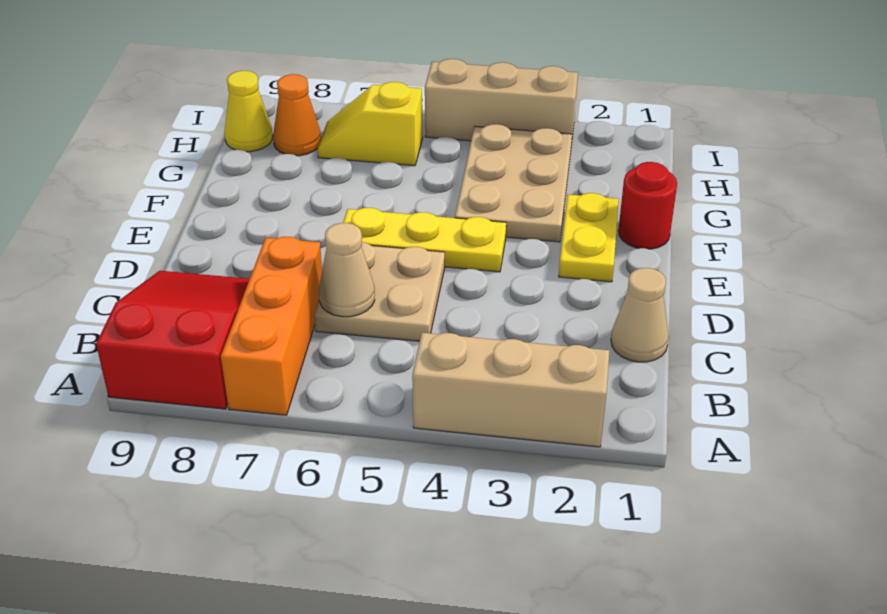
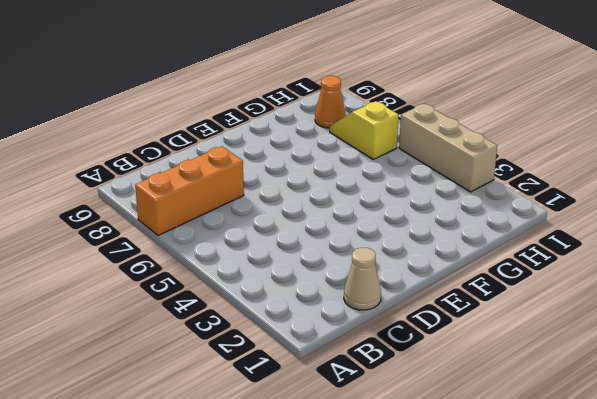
none -> tan brick A2:A4 level 1
none -> red slope A8:C9 level 1 top A
none -> tan plate C5:D6 level 1

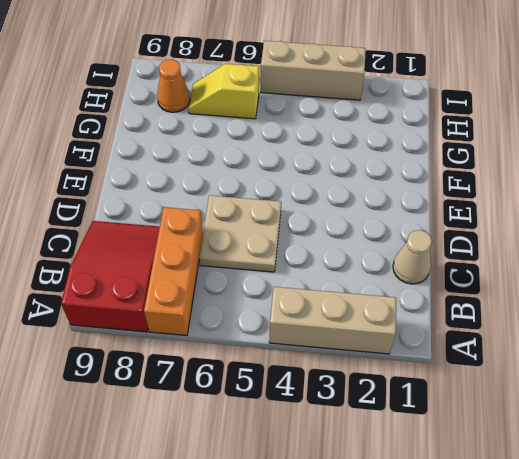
none -> yellow plate E2:F2 level 1
none -> yellow plate E4:E6 level 1
none -> red round brick F1 level 1

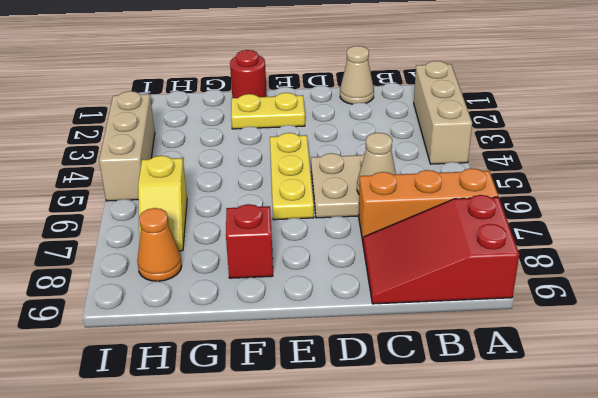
red brick F8 level 1 -> none
none -> tan plate F3:H4 level 1
none -> yellow cone H9 level 1

